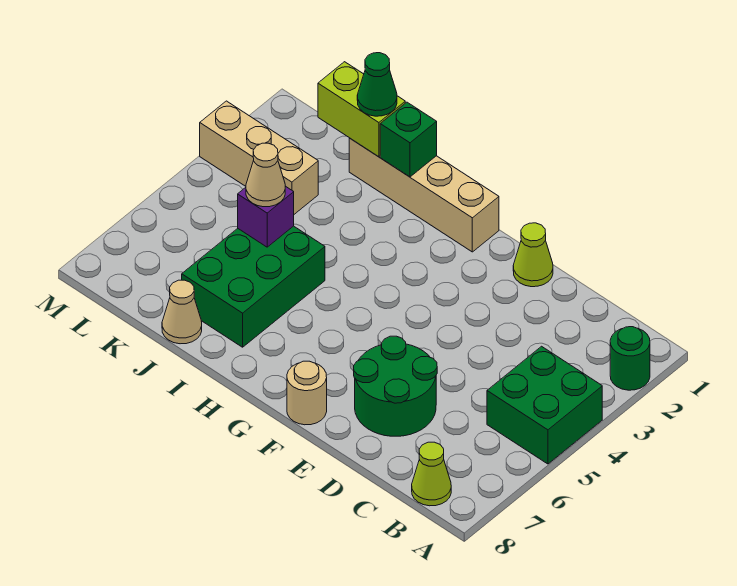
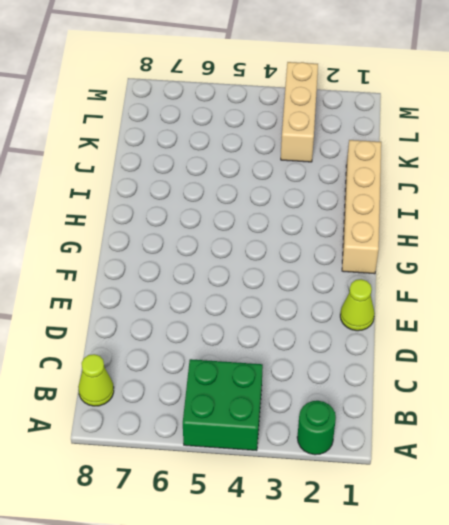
none -> green round brick D6:E7 level 1
none -> tan round brick F8 level 1
none -> green brick I5:J7 level 1

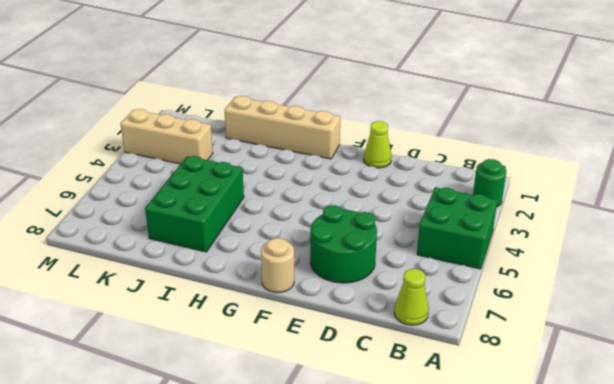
none -> tan cone J8 level 1
none -> green brick I1 level 2
none -> lime brick J1:K1 level 2

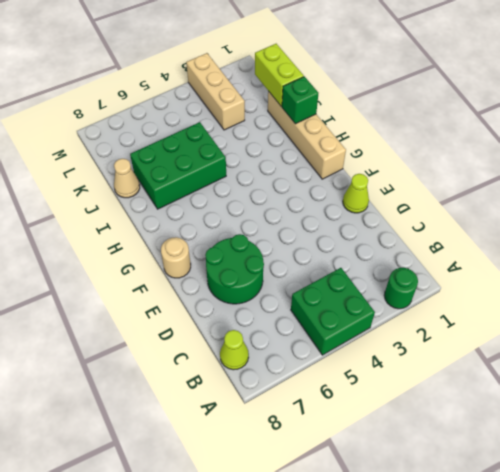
none -> purple brick J5 level 2
none -> green cone J1 level 3
none -> tan cone J5 level 3

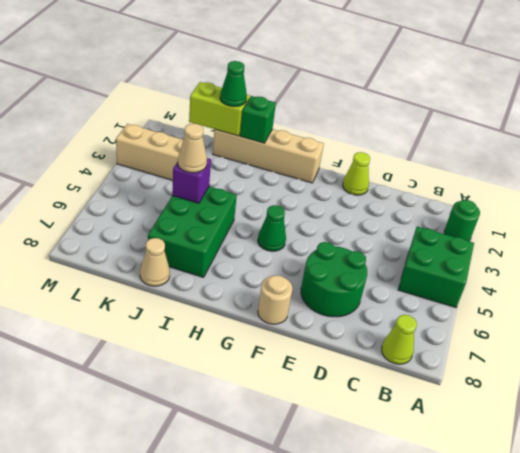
green cone G5 level 1 -> none

